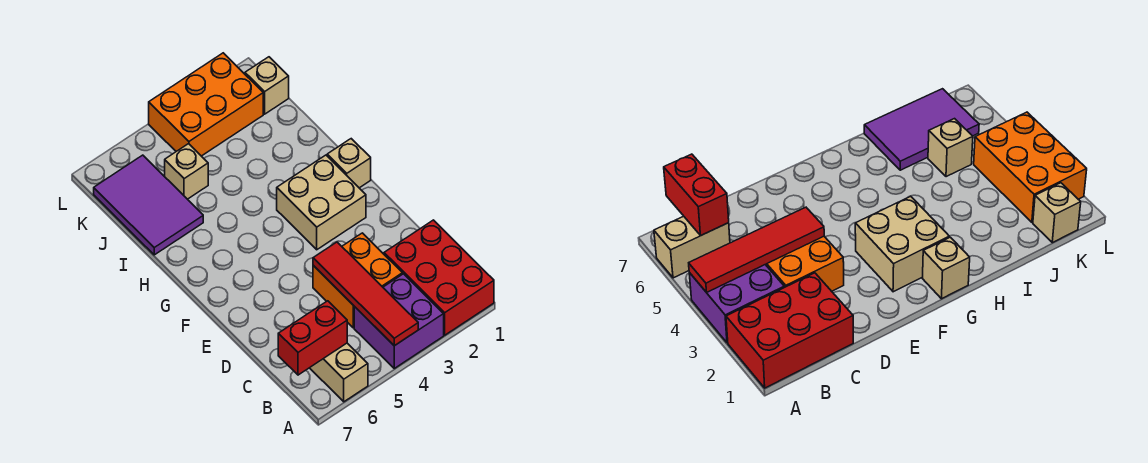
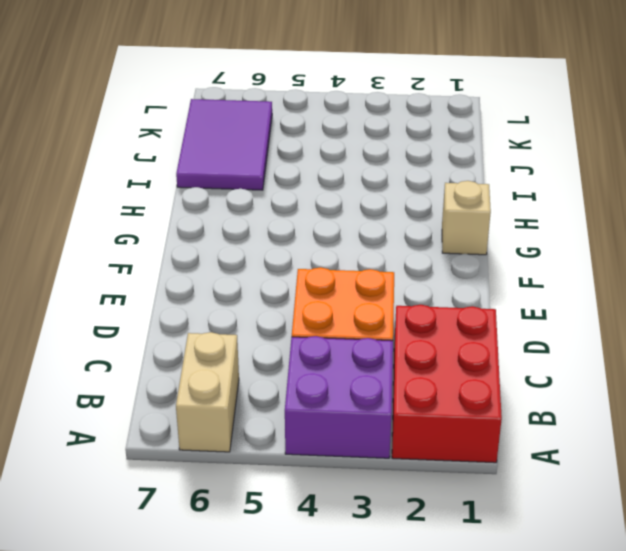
none -> tan brick F2:G3 level 1
none -> tan brick J5 level 1
none -> tan brick K1 level 1

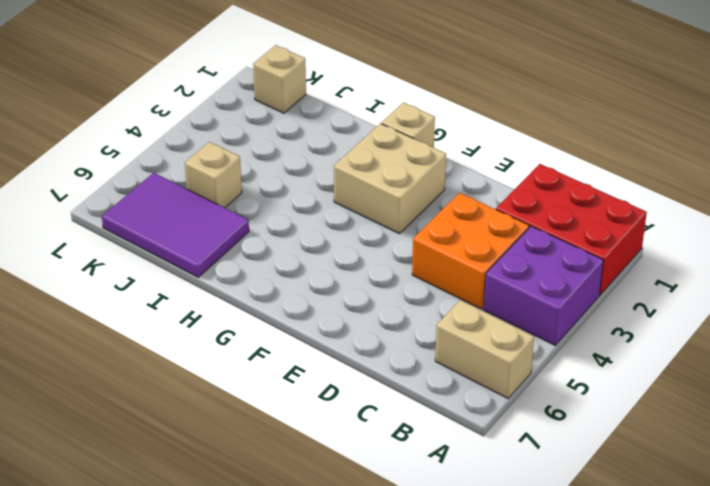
none -> orange brick K2:L4 level 1
none -> red tile A4:D4 level 2
none -> red brick B6:B7 level 2

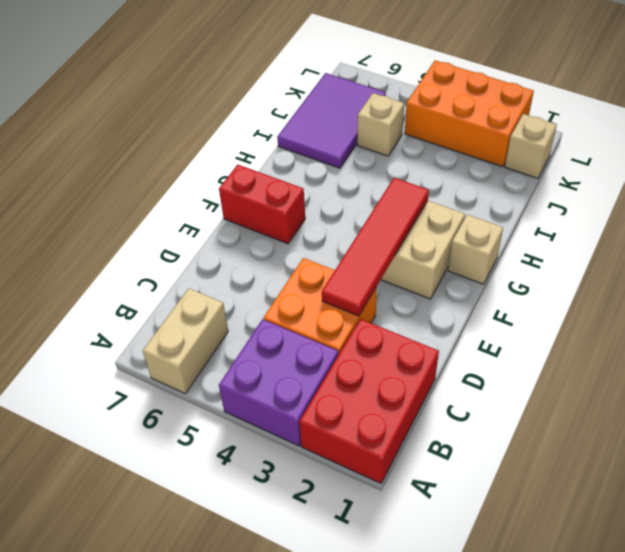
red tile D3:G3 level 2 -> red tile A4:D4 level 2
red brick F6:F7 level 1 -> red brick B6:B7 level 2

